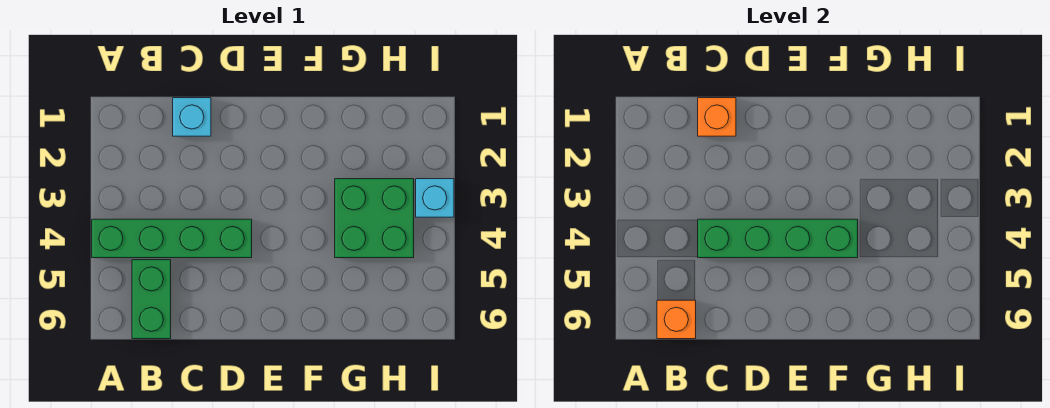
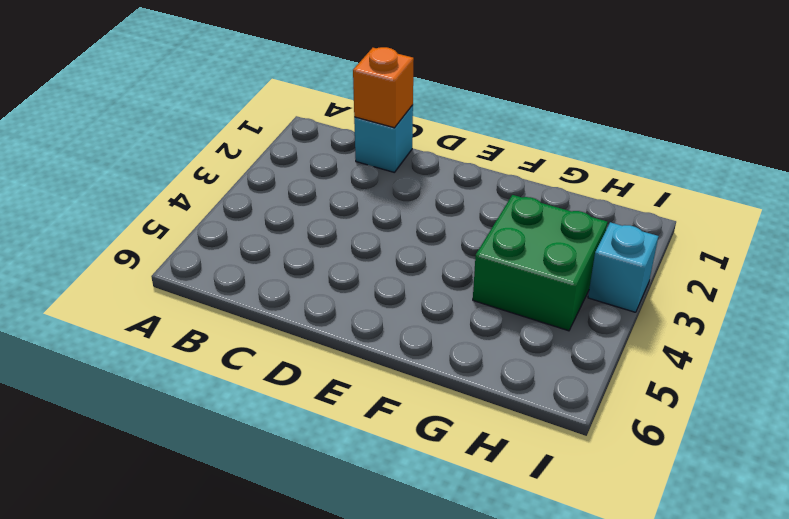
none -> green brick A4:D4 level 1
none -> green brick B5:B6 level 1

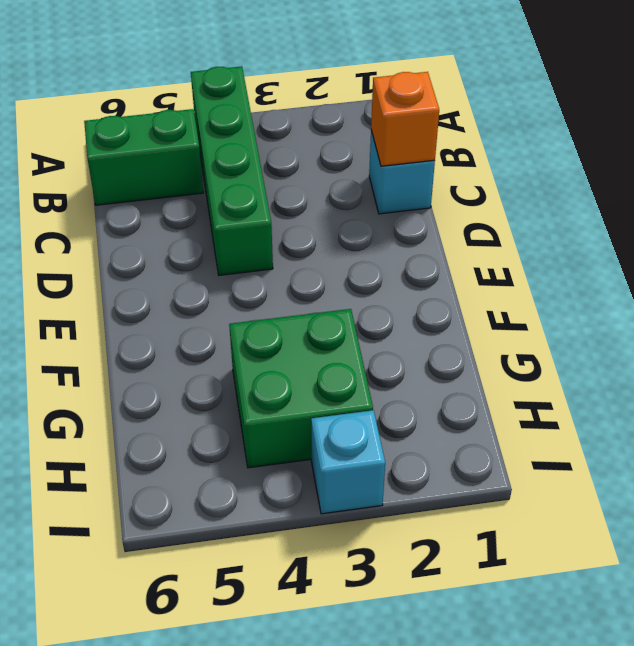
none -> orange brick B6 level 2
none -> green brick C4:F4 level 2

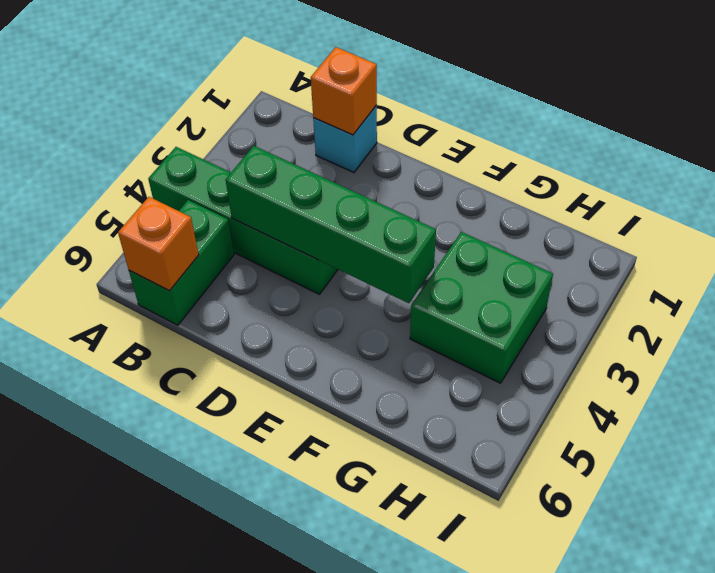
none -> cyan brick I3 level 1

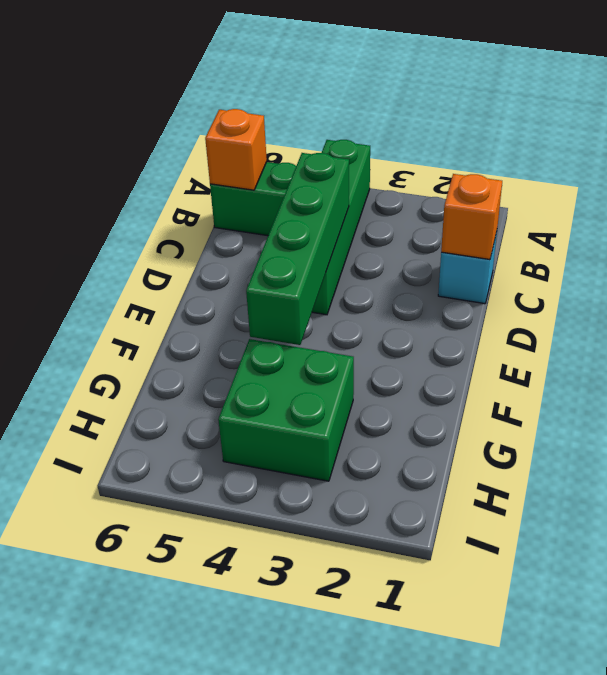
none -> cyan brick I3 level 1

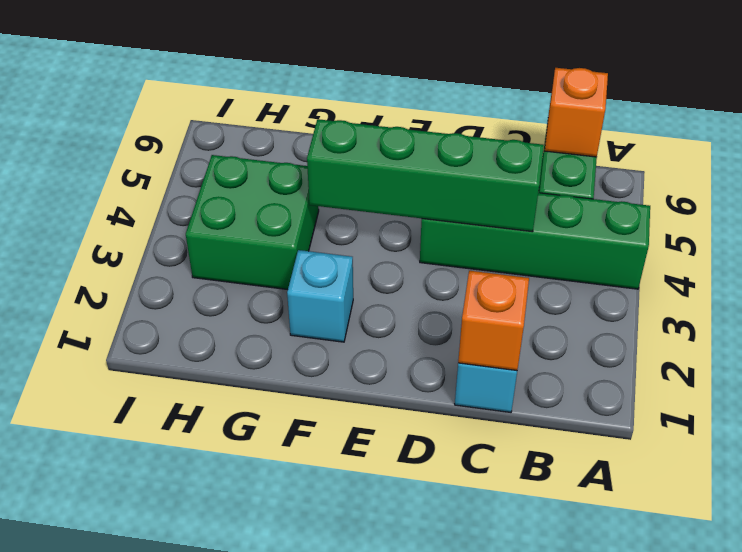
cyan brick F2 level 1 -> cyan brick I3 level 1

